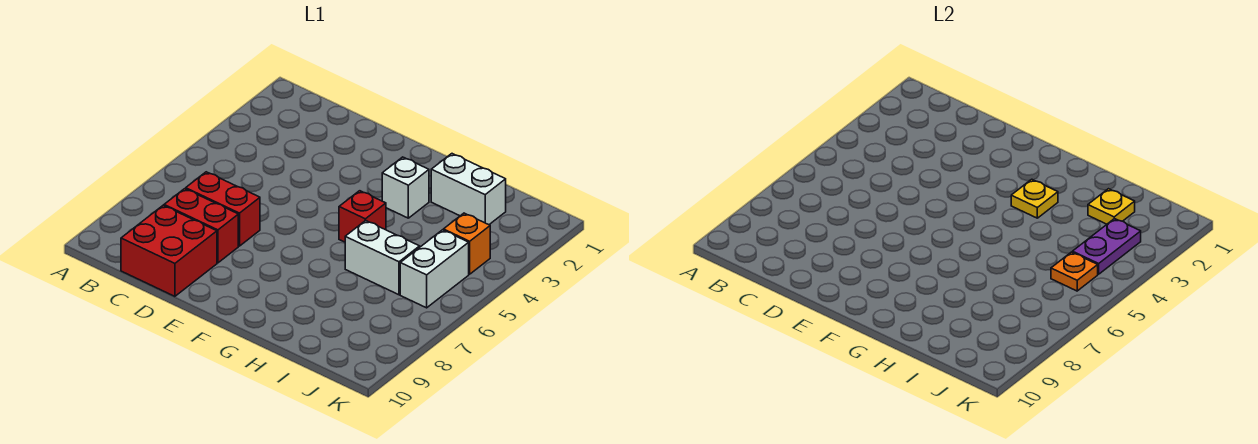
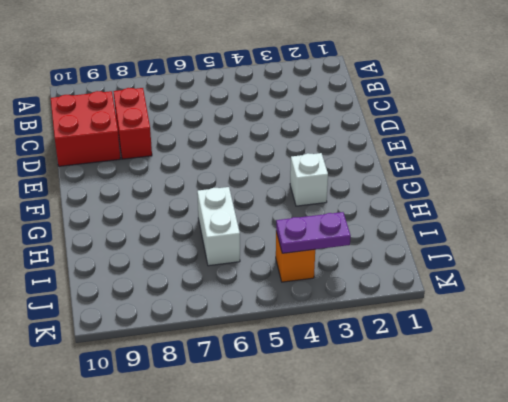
none -> red brick C7:D7 level 1
none -> red brick G5 level 1
none -> white brick H2:I2 level 1

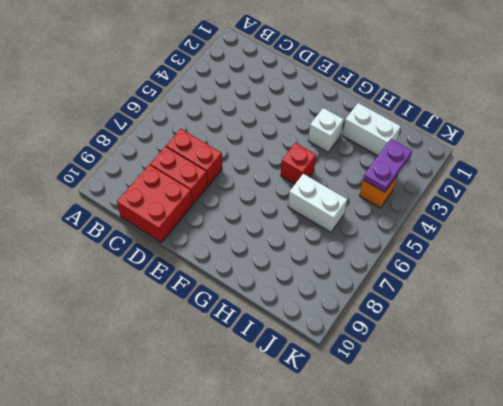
none -> white brick J5:J6 level 1
none -> yellow plate G3 level 2
none -> yellow plate I2 level 2

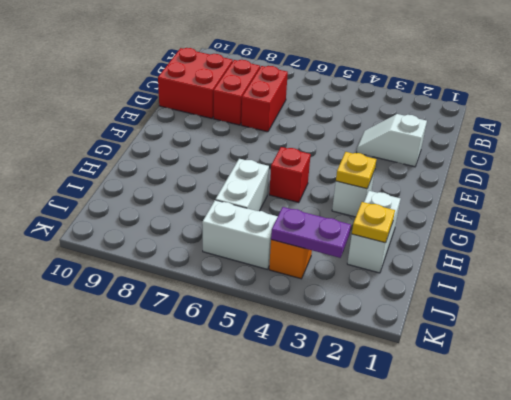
white slope D2:D3 level 1 top 2 -> none
none -> orange plate J5 level 2

